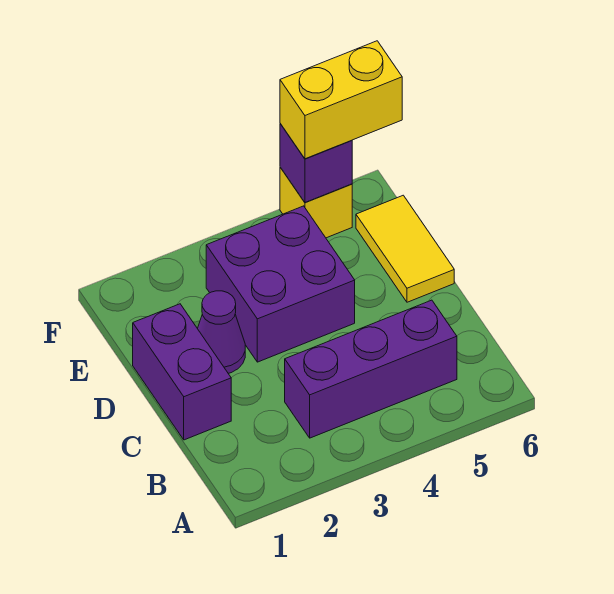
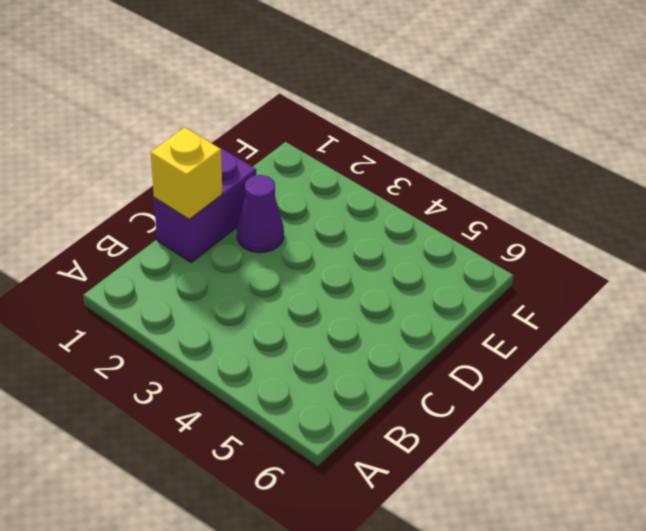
yellow brick C1 level 2 -> yellow brick F5 level 1
none -> purple brick B3:B5 level 1
none -> purple brick D3:E4 level 1

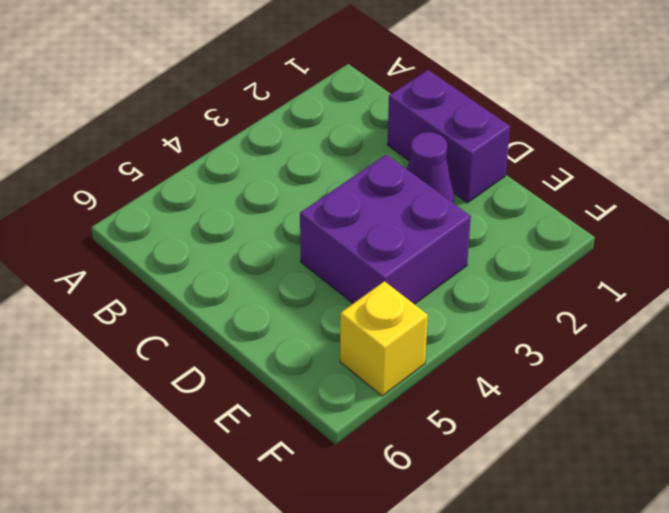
none -> purple brick B3:B5 level 1
none -> yellow tile D6:E6 level 1

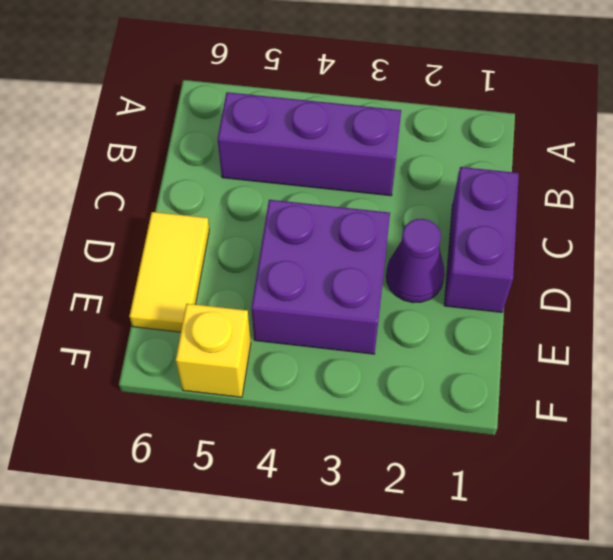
none -> purple brick F5 level 2
none -> yellow brick F5:F6 level 3

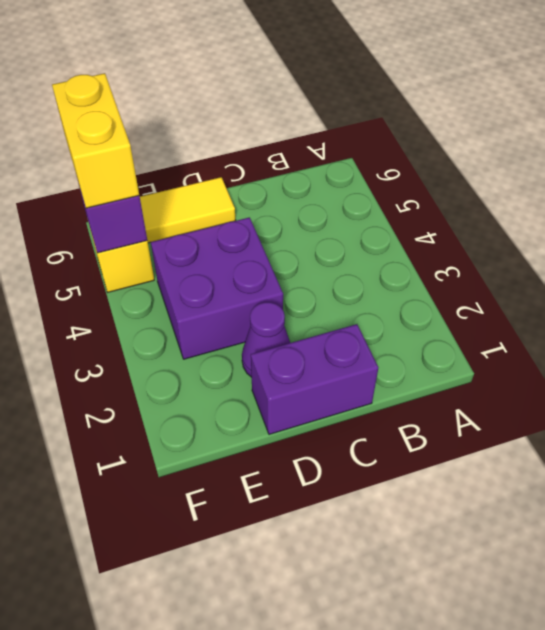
none -> purple brick B3:B5 level 1

